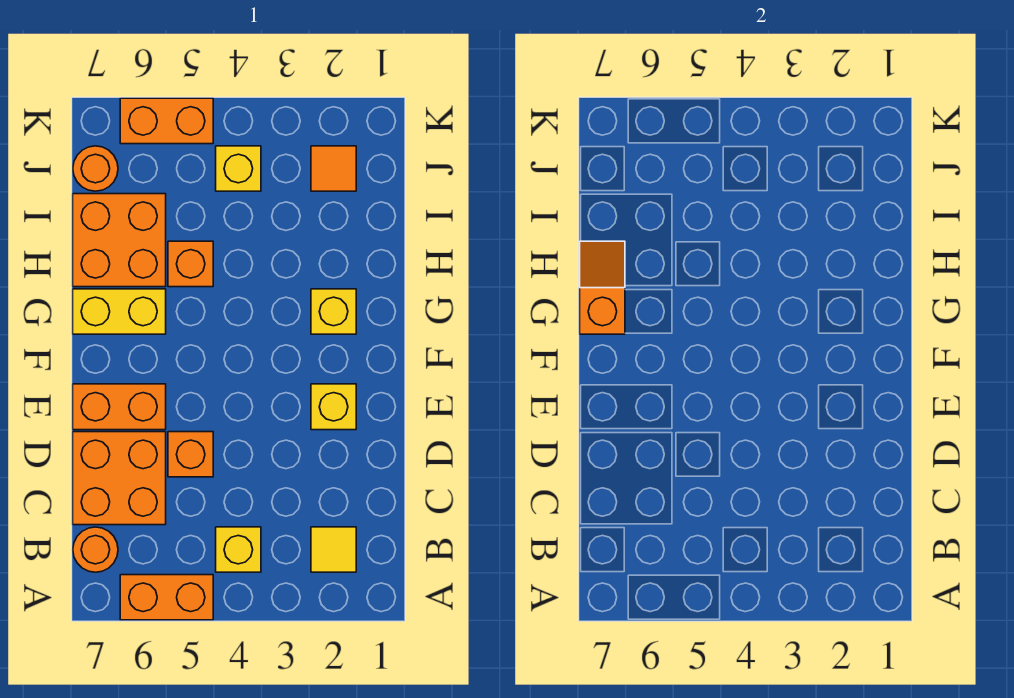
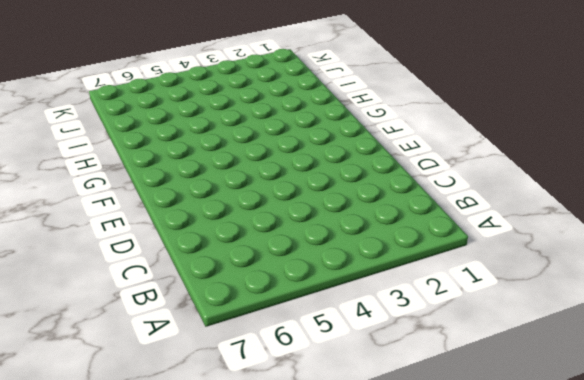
none -> orange brick A5:A6 level 1
none -> yellow tile B2 level 1
none -> yellow brick B4 level 1

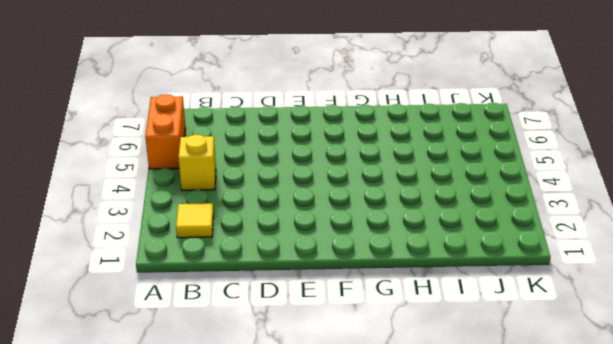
none -> orange round brick B7 level 1
none -> orange brick C6:D7 level 1
none -> orange brick D5 level 1

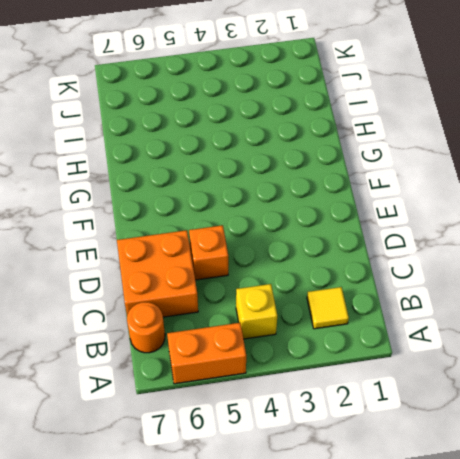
none -> yellow brick E2 level 1
none -> orange brick E6:E7 level 1
none -> yellow brick G2 level 1

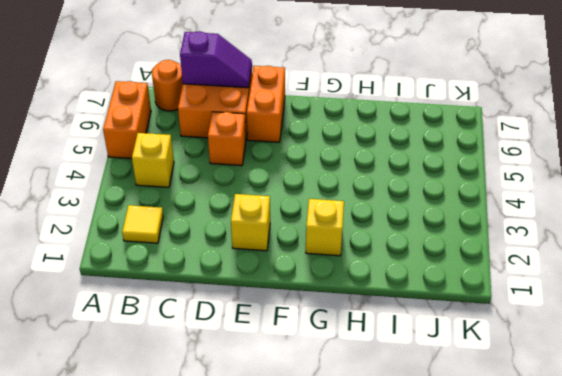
purple slope C7:D7 level 2 top C -> none
none -> yellow brick G6:G7 level 1
none -> orange brick H5 level 1
none -> orange brick H6:I7 level 1

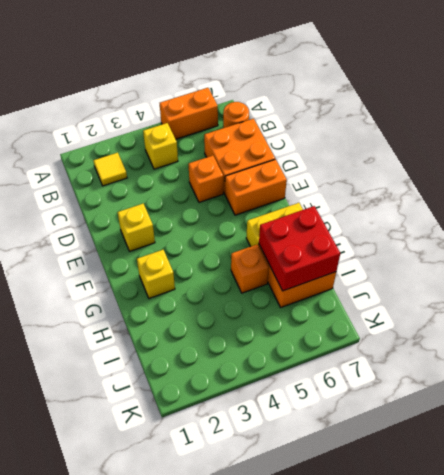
red brick H6:I7 level 2 -> orange slope G7:H7 level 2 top G
none -> orange tile J2 level 1
none -> yellow brick J4 level 1
none -> orange round brick J7 level 1

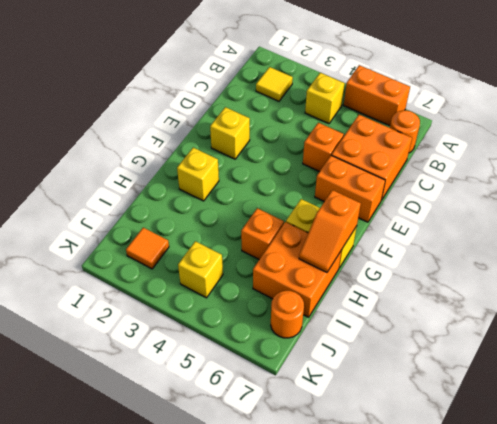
none -> orange brick K5:K6 level 1

